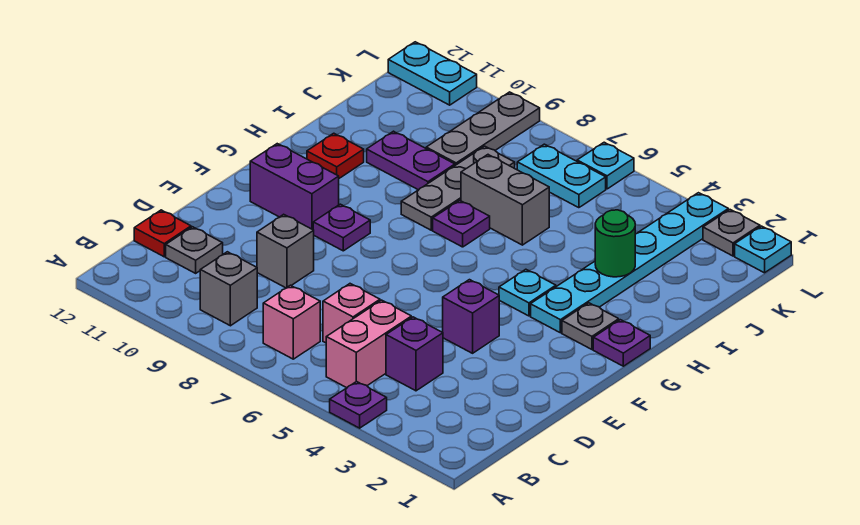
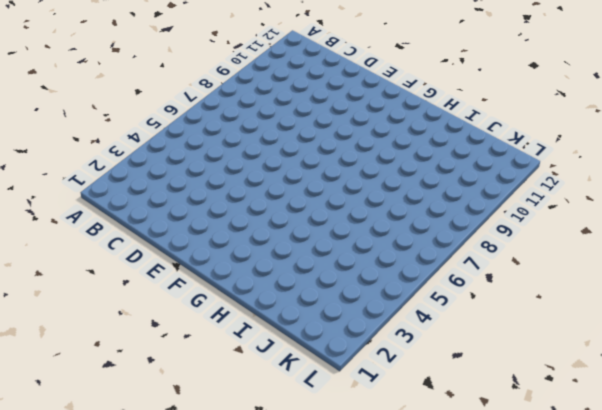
none -> purple plate A4 level 1
none -> pink brick B5:C5 level 1
none -> pink brick B7 level 1

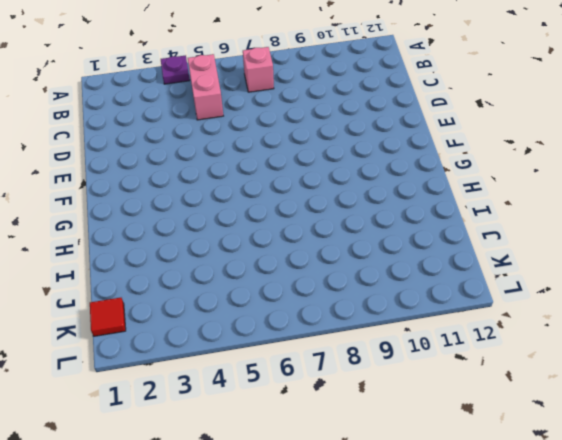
red tile K1 level 1 -> none
none -> grey brick B9 level 1
none -> purple brick C4 level 1
none -> pink brick C6 level 1

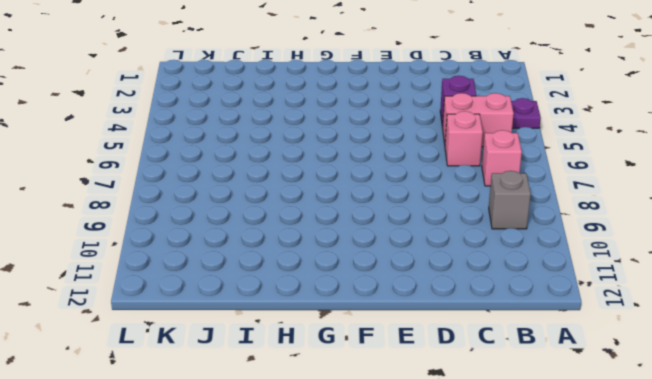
none -> grey plate C11 level 1
none -> red plate C12 level 1
none -> grey brick D9 level 1

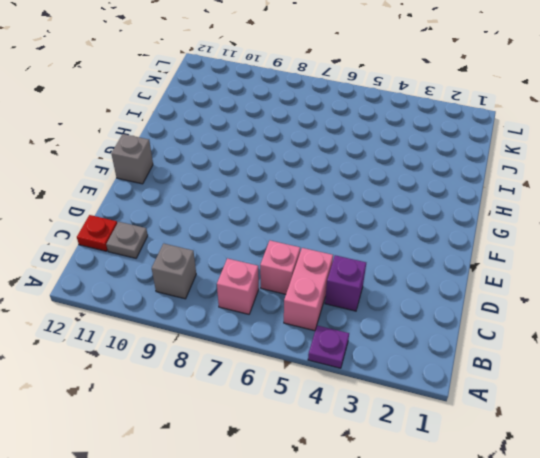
grey brick F12 level 1 -> grey brick D9 level 1
none -> purple brick E4 level 1
none -> purple plate F9 level 1
none -> purple brick F10:F11 level 1

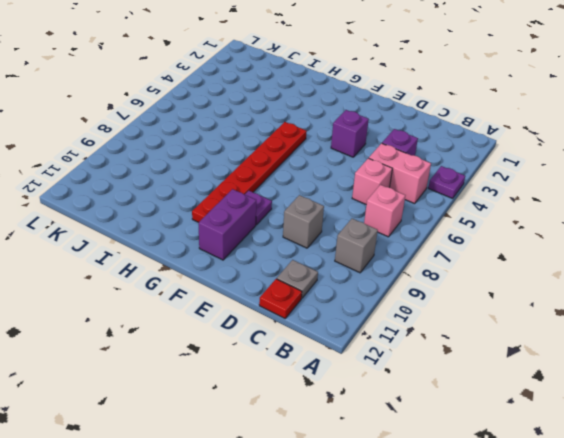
red plate G5:G10 level 1 -> none
none -> purple plate G1 level 1
none -> grey plate G2 level 1
none -> cyan plate G3:L3 level 1

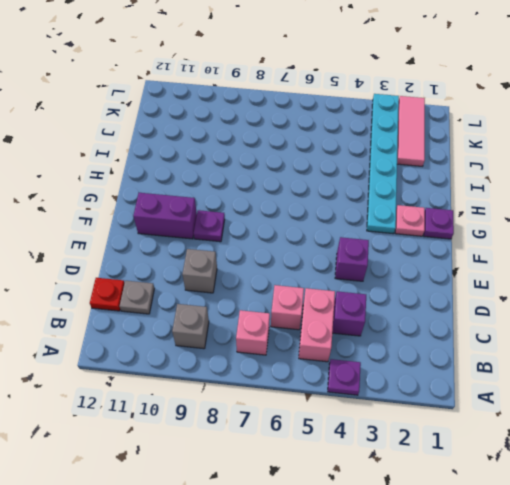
pink plate G2 level 1 -> grey plate G2 level 1
pink tile J2:L2 level 1 -> grey plate L2 level 1
none -> cyan plate G4 level 1
none -> purple plate H7 level 1
none -> grey plate H8:J8 level 1

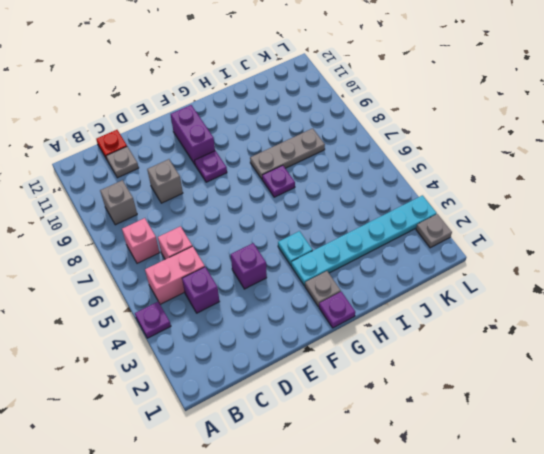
none -> red plate H11 level 1
none -> grey brick I6:I7 level 1
none -> purple plate I9:I10 level 1

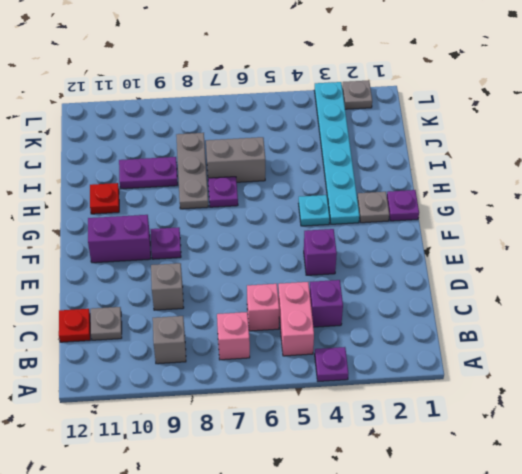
none -> grey plate J9:L9 level 1
none -> cyan plate K6:K7 level 1
none -> cyan plate L1 level 1

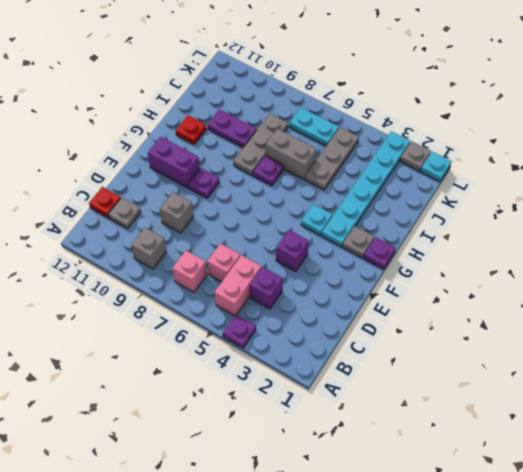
grey plate I5:K5 level 1 -> grey plate J9:L9 level 1
none -> cyan plate L6 level 1
none -> cyan plate L11:L12 level 1
none -> green round brick I3 level 2

